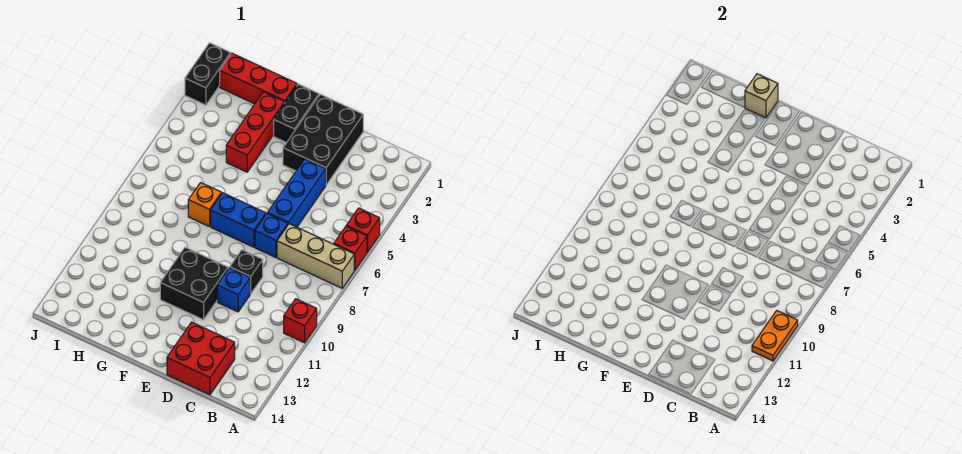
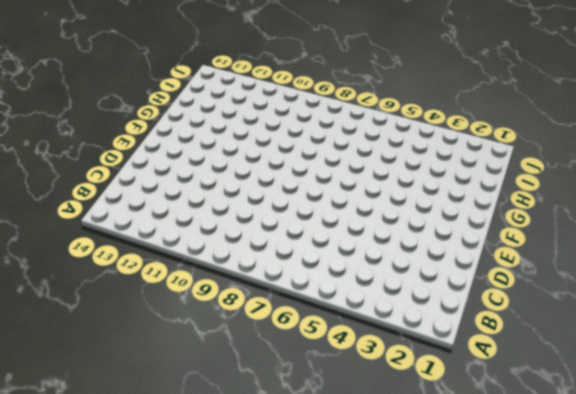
none -> red brick A5 level 1
none -> red brick A6 level 1
none -> tan brick A7:C7 level 1

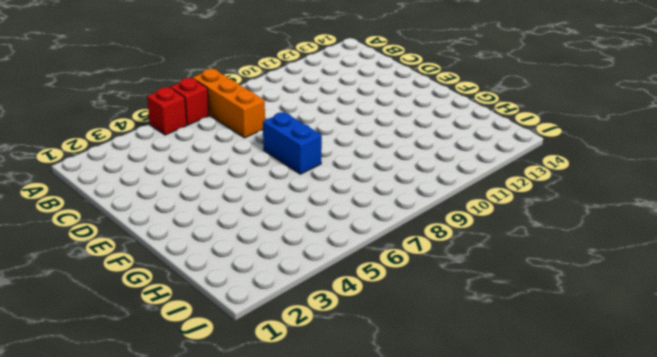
orange brick A7:C7 level 1 -> tan brick A7:C7 level 1
none -> red brick A10 level 1
none -> red brick C13:D14 level 1
none -> black brick D1:E3 level 1

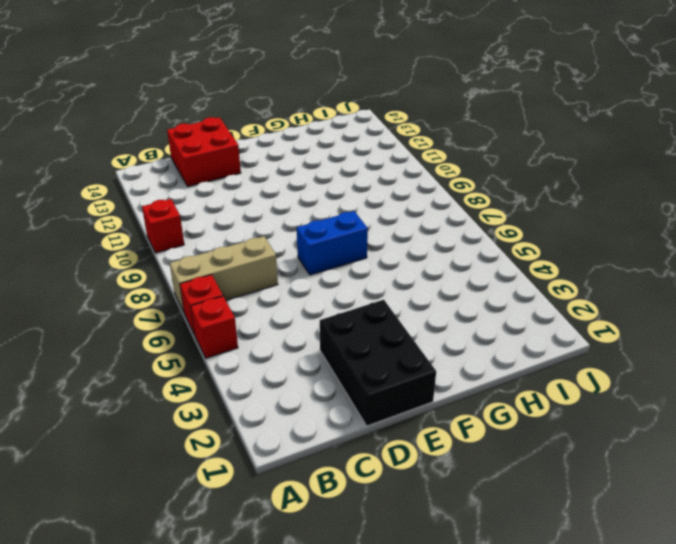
none -> blue brick D4:D6 level 1
none -> blue brick D7 level 1
none -> black brick D9 level 1

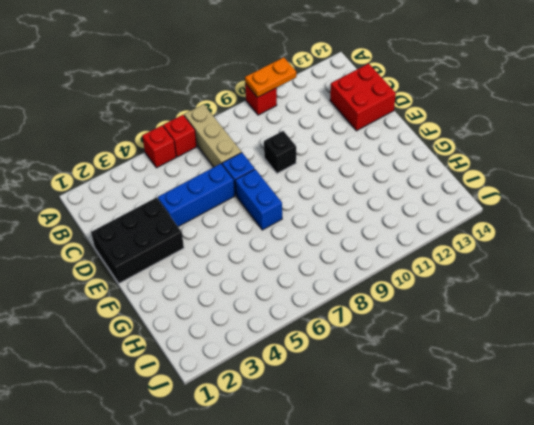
none -> blue brick D10 level 1
none -> black brick E10:F11 level 1
none -> black brick F1:F2 level 1

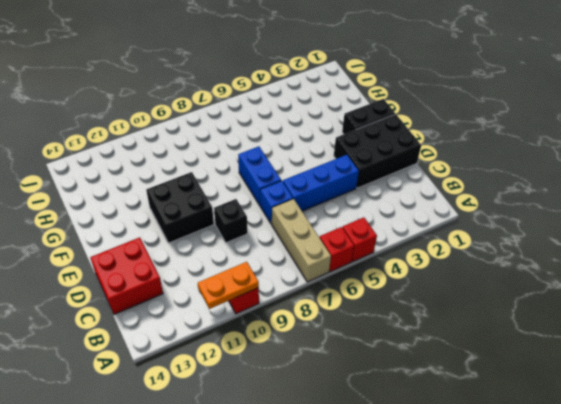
none -> blue brick D10 level 1
none -> red brick G1:I1 level 1
none -> red brick G2:G4 level 1

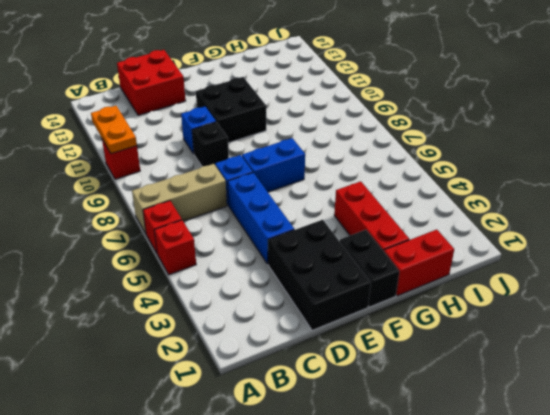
red brick G1:H1 level 1 -> red brick G1:I1 level 1
none -> orange brick G7 level 1
none -> black brick J1:J2 level 1
none -> tan brick G1 level 2

